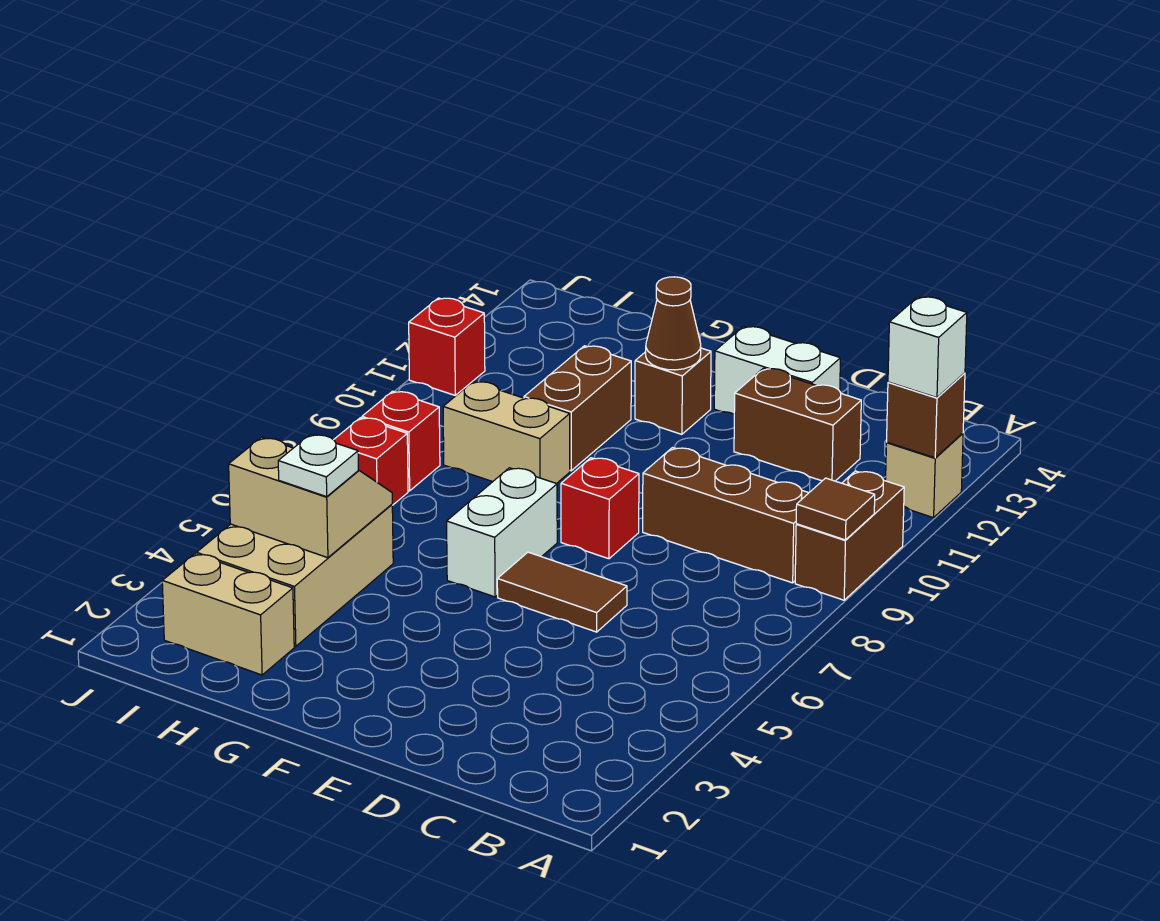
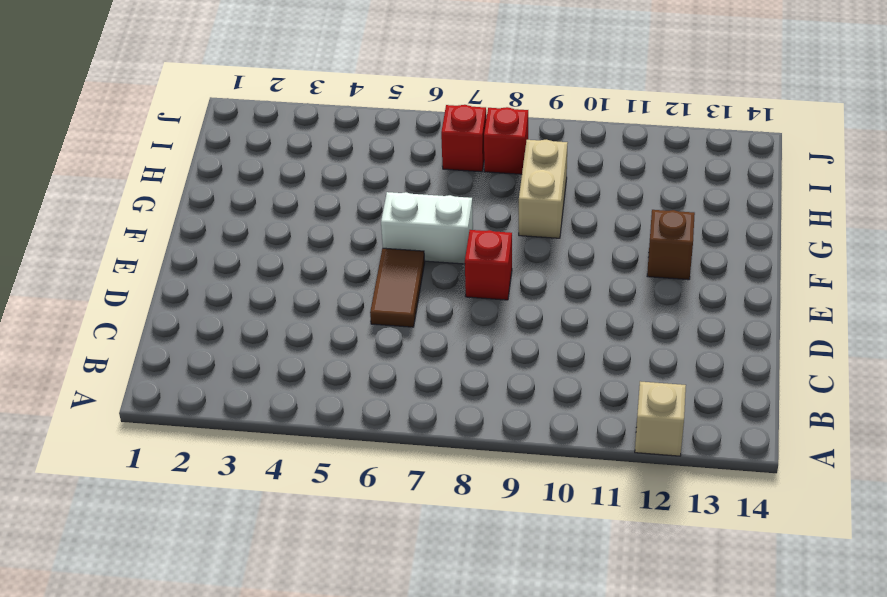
none -> brown brick A9:A10 level 1
none -> brown brick B9:D9 level 1
none -> brown brick C12:D12 level 1

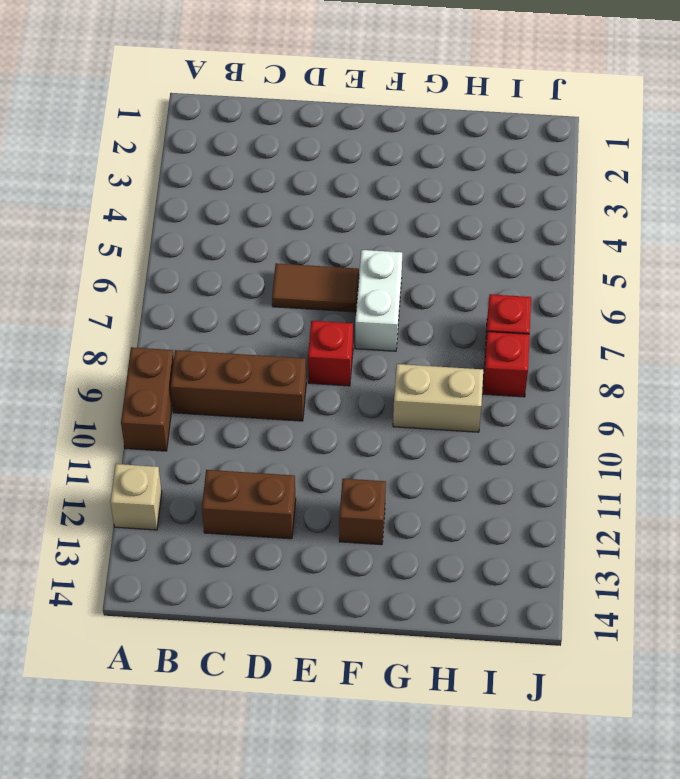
none -> white brick D13:E13 level 1
none -> brown brick G10:G11 level 1
none -> tan brick H2:I2 level 1

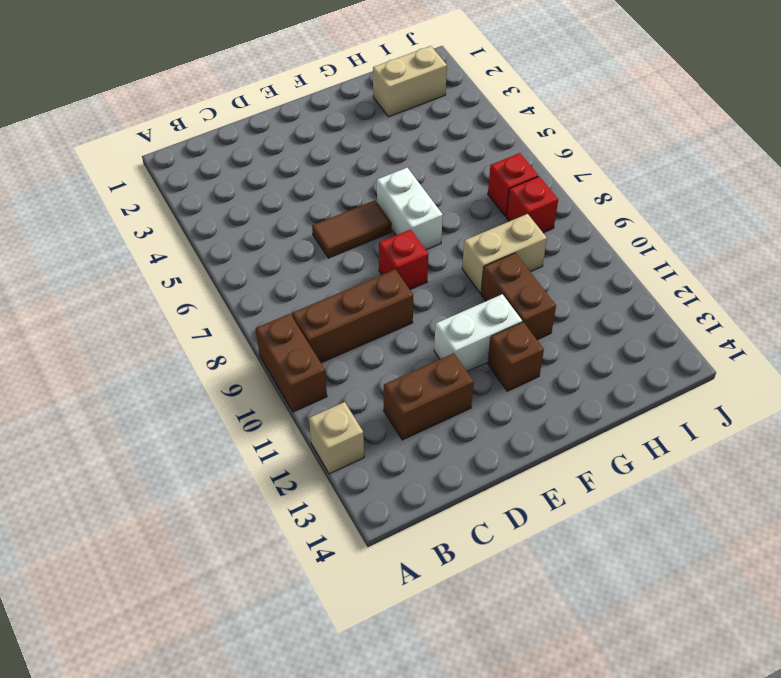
white brick E11:F11 level 1 -> white brick D13:E13 level 1
none -> tan brick H3:I5 level 1
none -> red brick J11 level 1
none -> brown tile A9 level 2

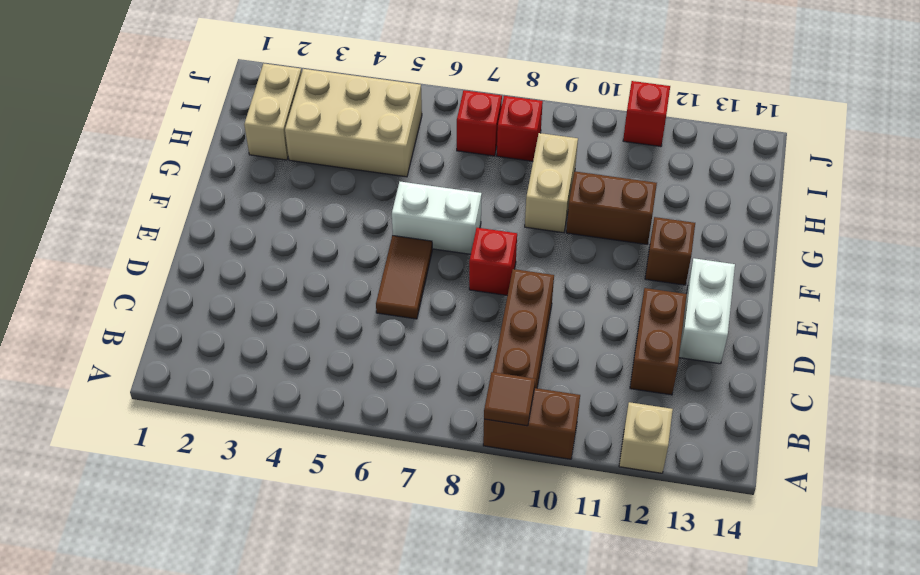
none -> brown brick A12 level 2
none -> brown cone F12 level 2
none -> tan slope H4:I5 level 2 top 4

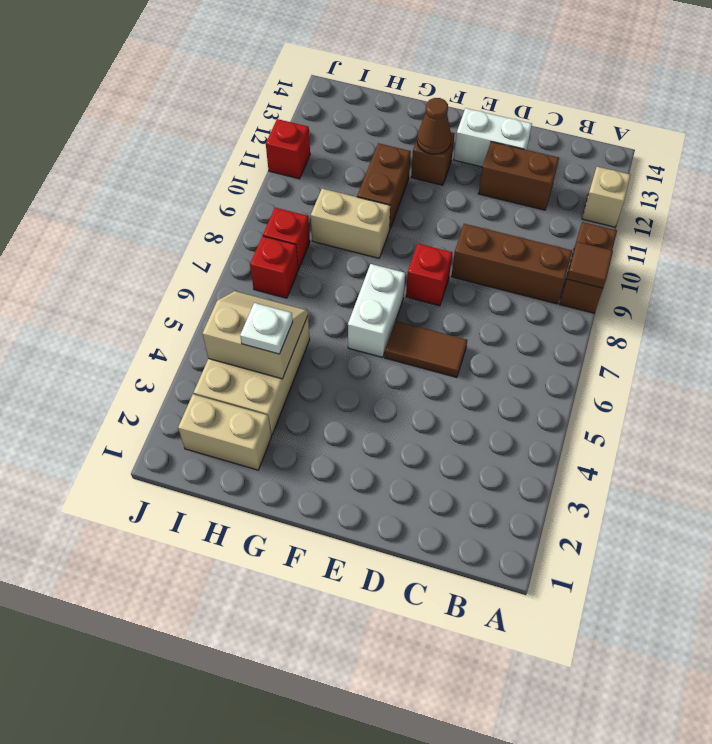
none -> brown brick A12 level 2
none -> white brick A12 level 3

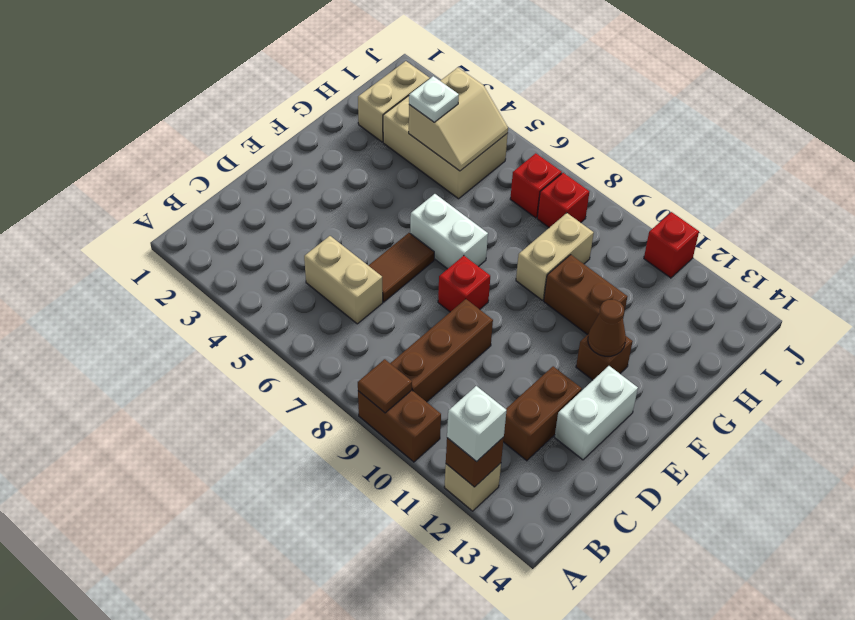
tan brick C5:C6 level 1 -> none

